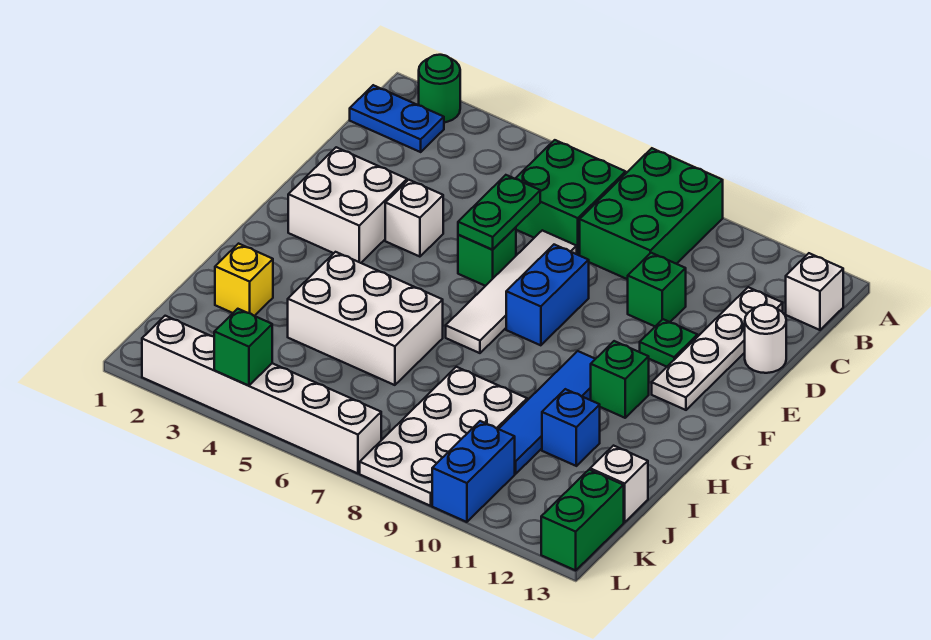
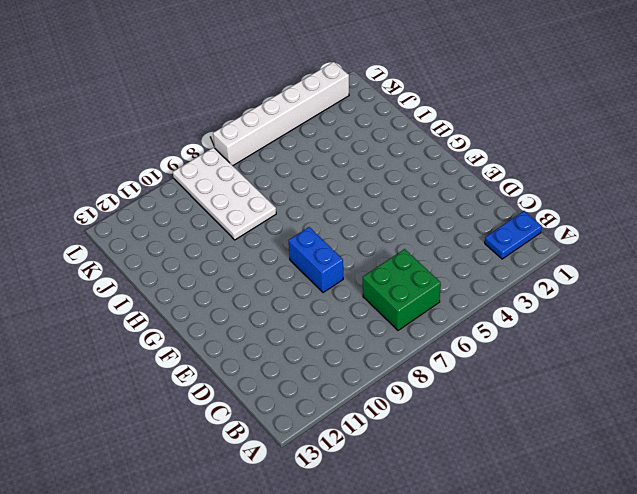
none -> green round brick A2 level 1
none -> green brick A8:C9 level 1
none -> white brick B13 level 1

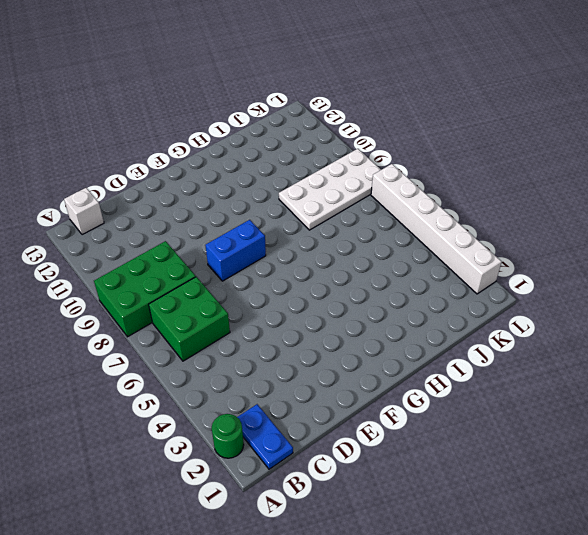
none -> white plate C12:F12 level 1
none -> white tile D7:G7 level 1
none -> green brick D10 level 1

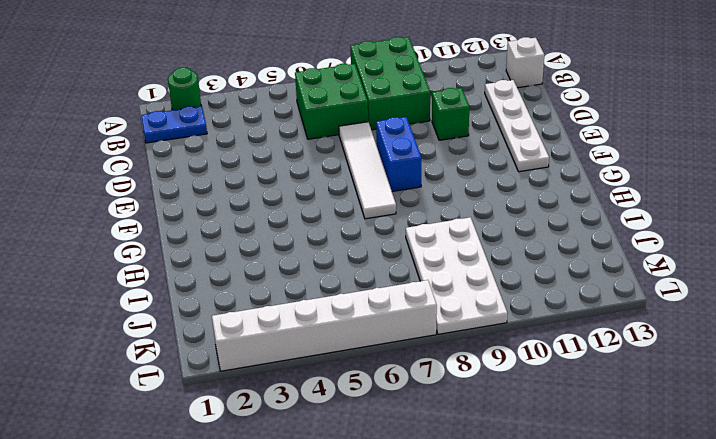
none -> white round brick D13 level 1
none -> white brick E2:F3 level 1
none -> white brick E4 level 1

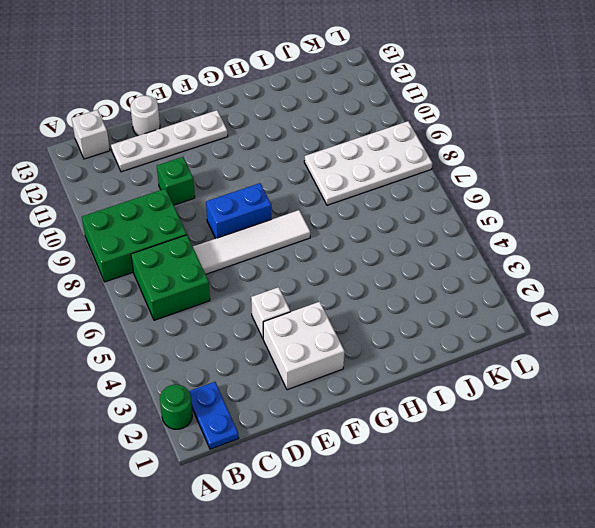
none -> green brick E6 level 1
none -> green plate E11 level 1
none -> blue tile G10:J10 level 1

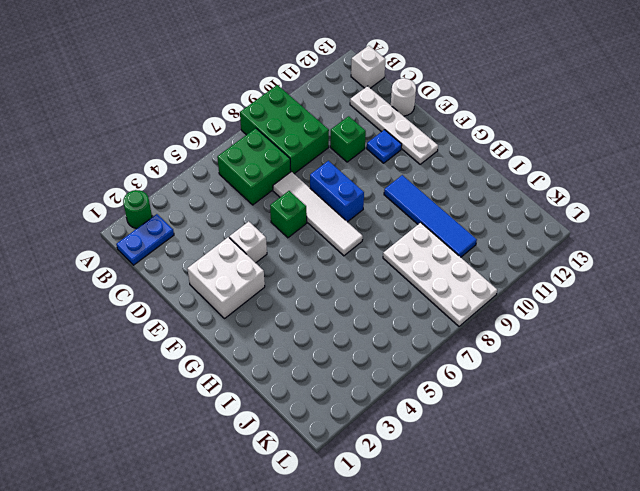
blue plate E11 level 1 -> green plate E11 level 1
none -> green brick G11 level 1
none -> white brick H4:I6 level 1
none -> yellow brick I2 level 1

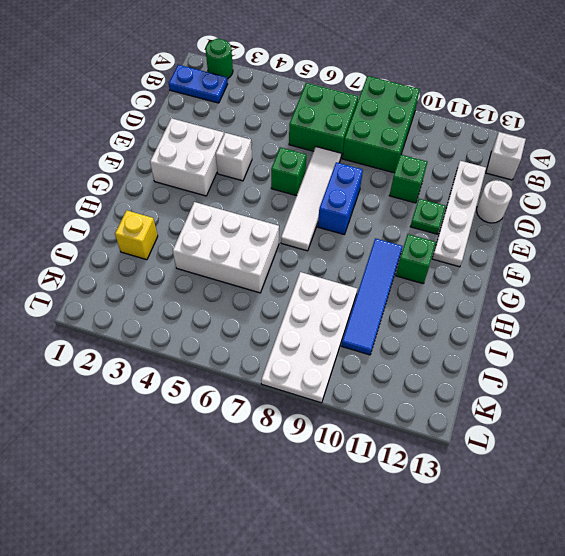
none -> blue brick I11 level 1
none -> white brick J13 level 1
none -> blue brick K10:L10 level 1

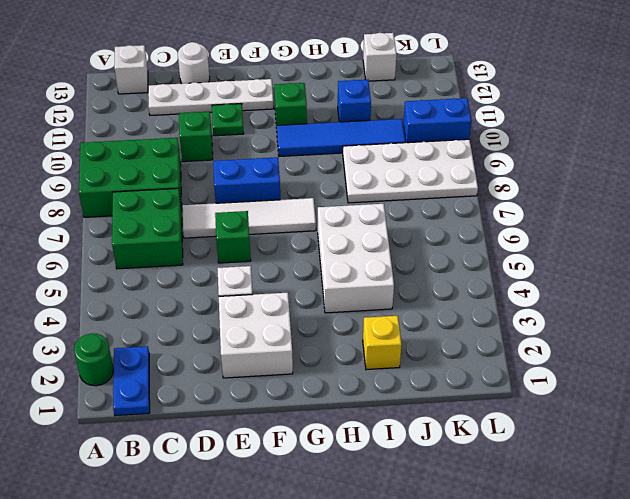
none -> green brick K13:L13 level 1
none -> white brick L2:L7 level 1
none -> green plate D6:E6 level 2

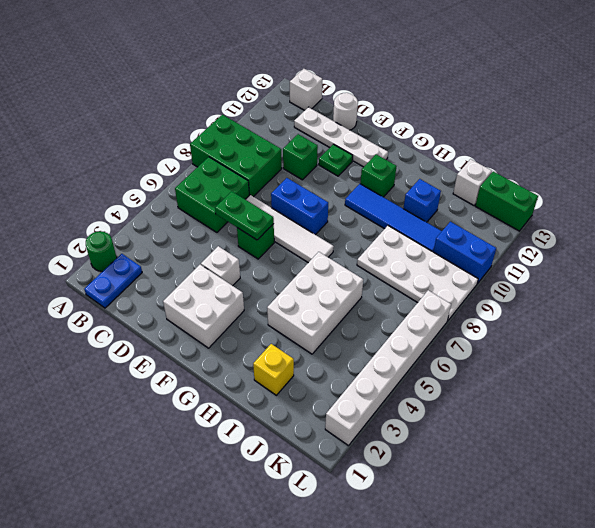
none -> green brick L4 level 2

